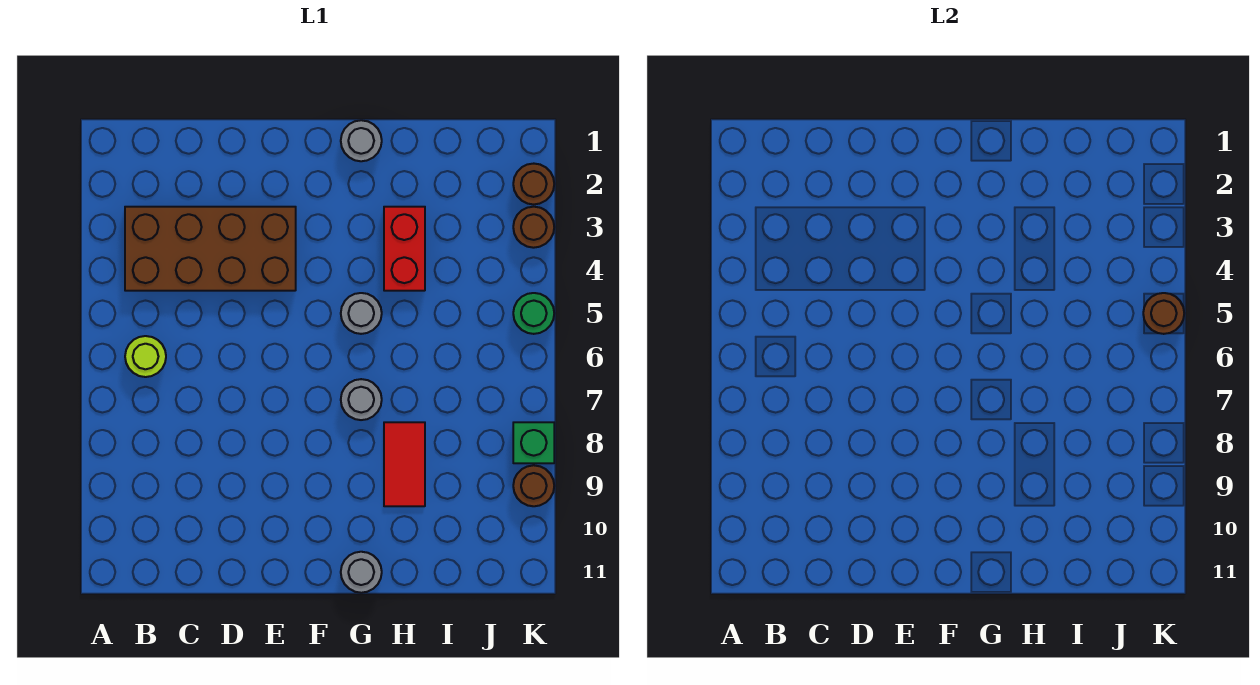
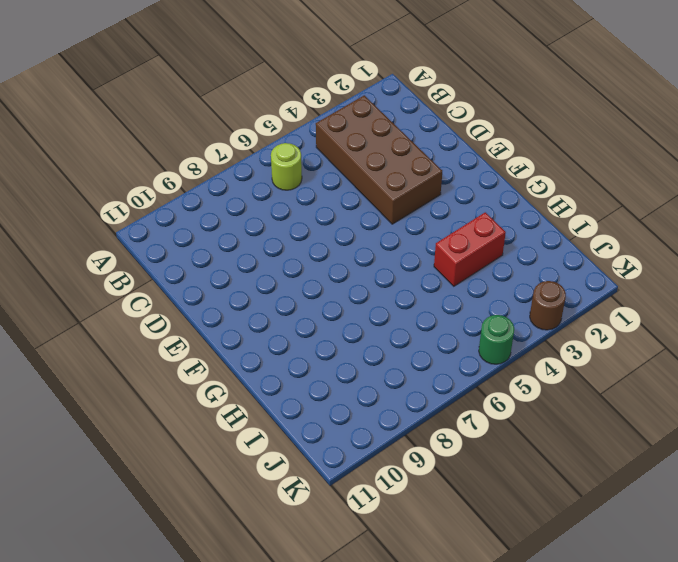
none -> grey round brick G1 level 1
none -> grey round brick G5 level 1
none -> grey round brick G7 level 1

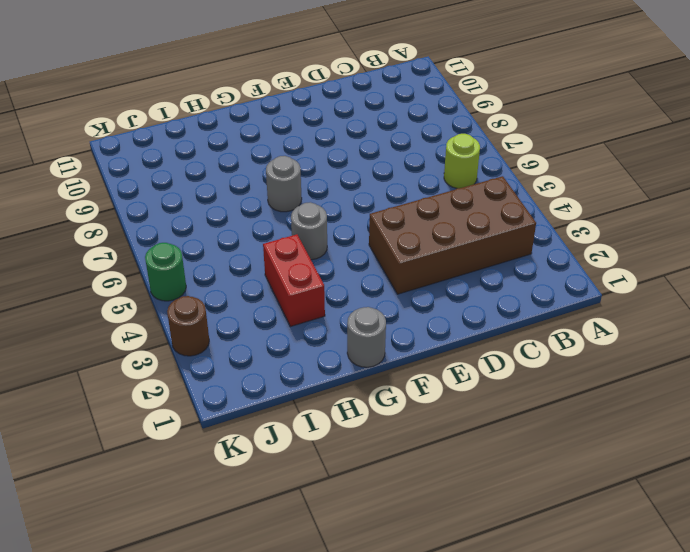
none -> grey round brick G11 level 1
none -> red tile H8:H9 level 1
none -> brown round brick K2 level 1

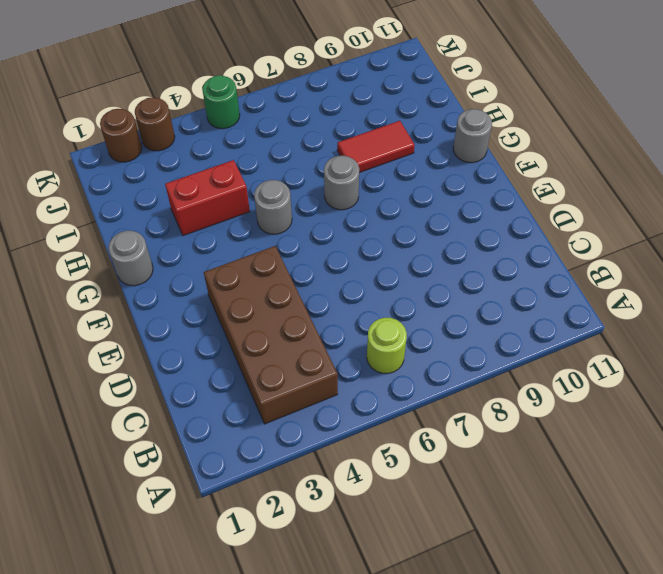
none -> green brick K8 level 1
none -> brown round brick K9 level 1
none -> brown round brick K5 level 2

